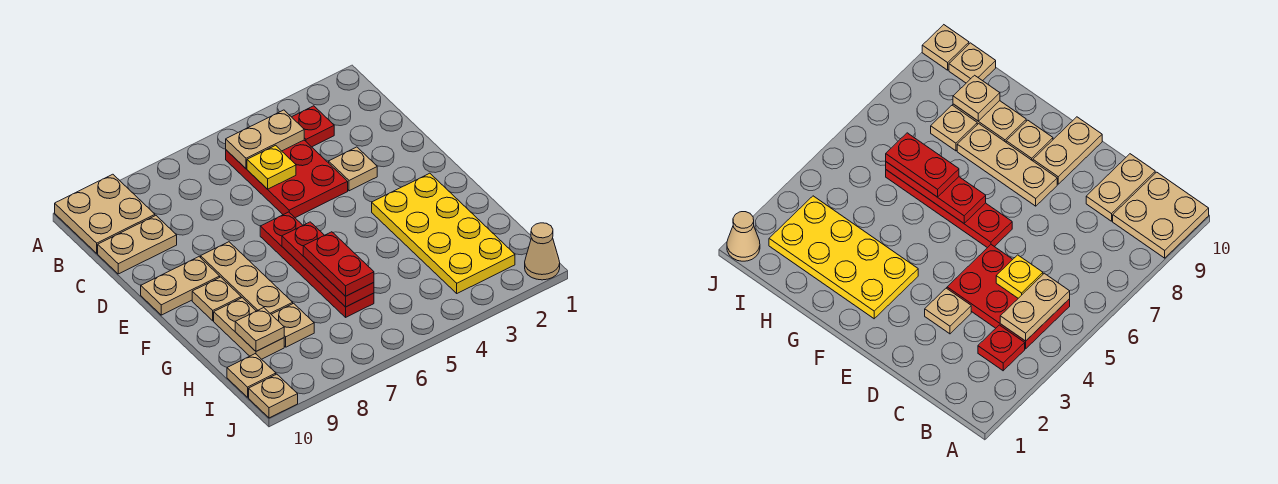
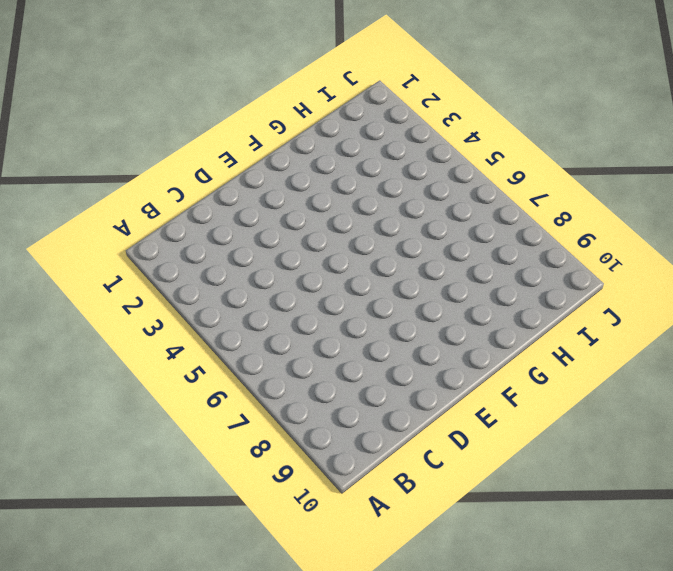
none -> tan plate A9:B10 level 1
none -> red plate B3 level 1
none -> red plate B4:D5 level 1

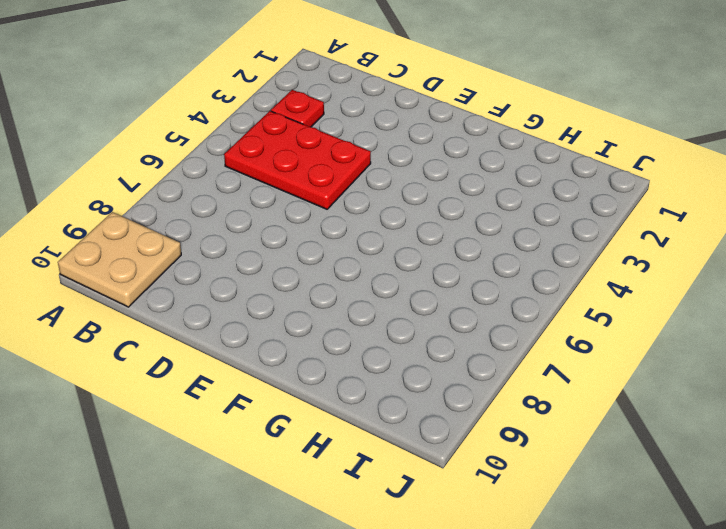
none -> tan plate C9:C10 level 1
none -> tan plate D3 level 1
none -> red plate E6:H6 level 1

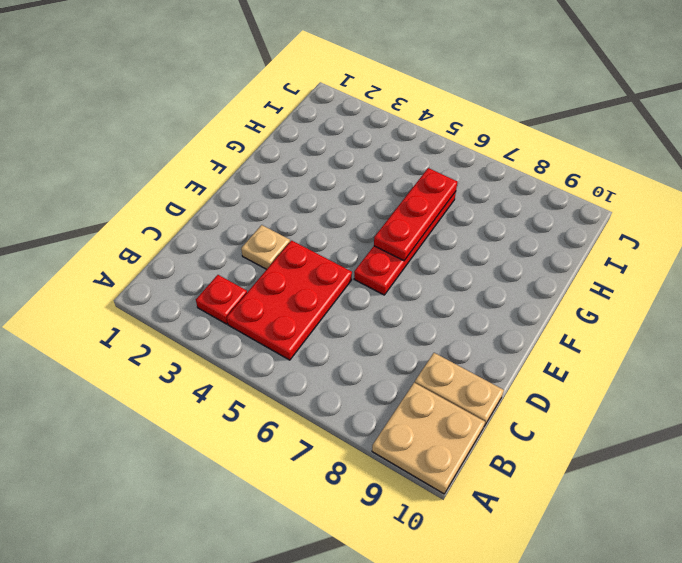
none -> tan plate E8:G8 level 1
none -> tan plate E9:E10 level 1
none -> yellow plate F2:I3 level 1

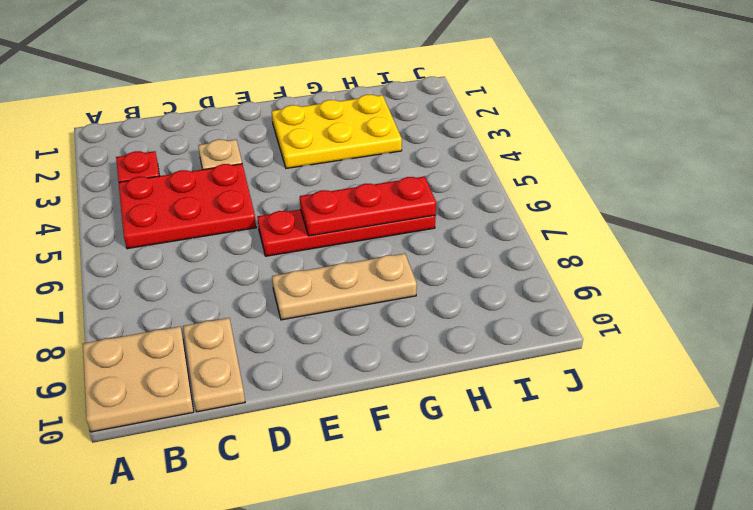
yellow plate F2:H3 level 1 -> yellow plate F2:I3 level 1
none -> tan plate E9:E10 level 1
none -> tan plate F9 level 1
none -> tan plate G9:H9 level 1

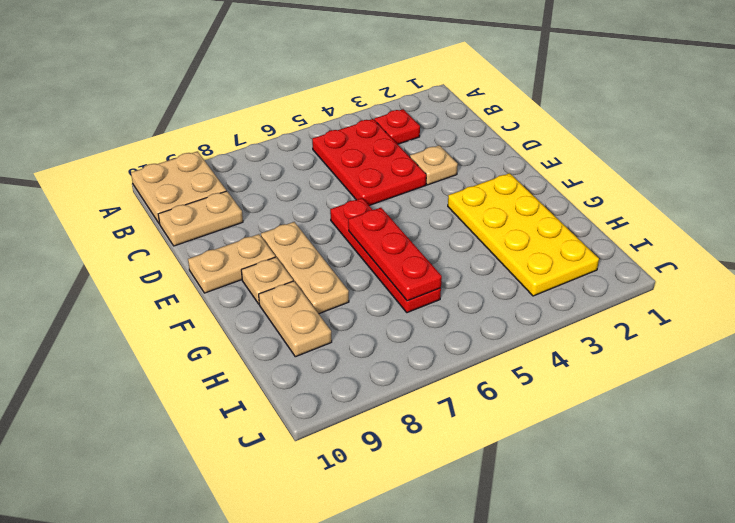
none -> tan plate H8 level 1
none -> tan plate I10 level 1
none -> tan cone J1 level 1

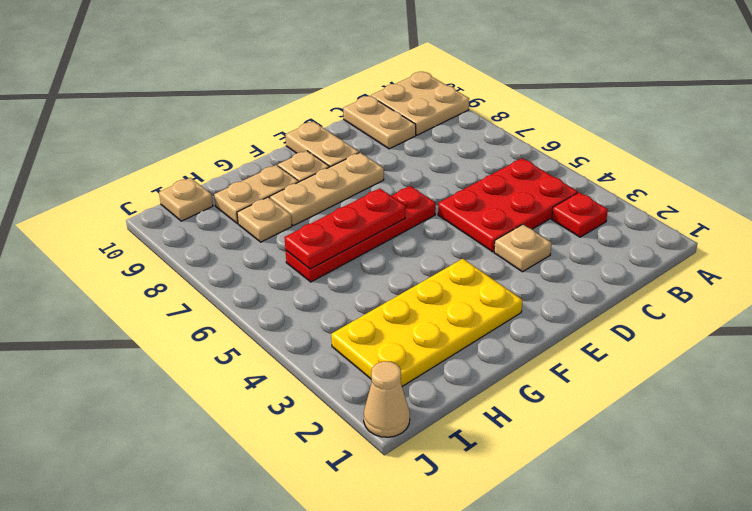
none -> tan plate J10 level 1
none -> tan plate B4:B5 level 2
none -> yellow plate C5 level 2

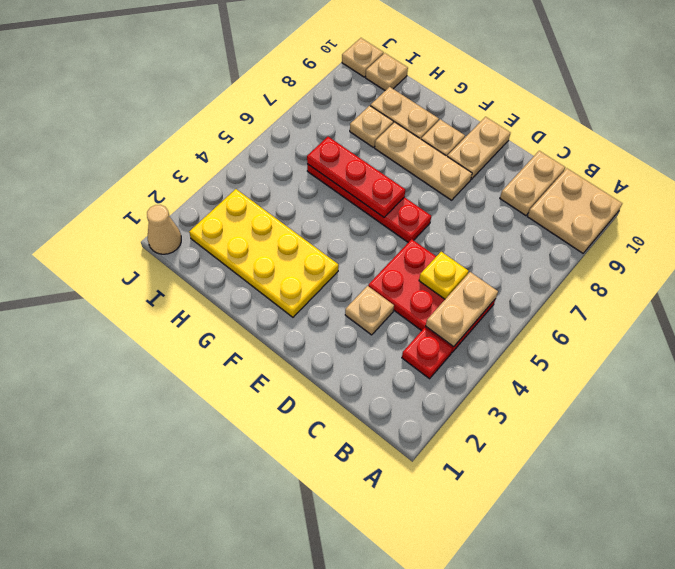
none -> tan plate H9 level 2
none -> red plate G6:H6 level 3

